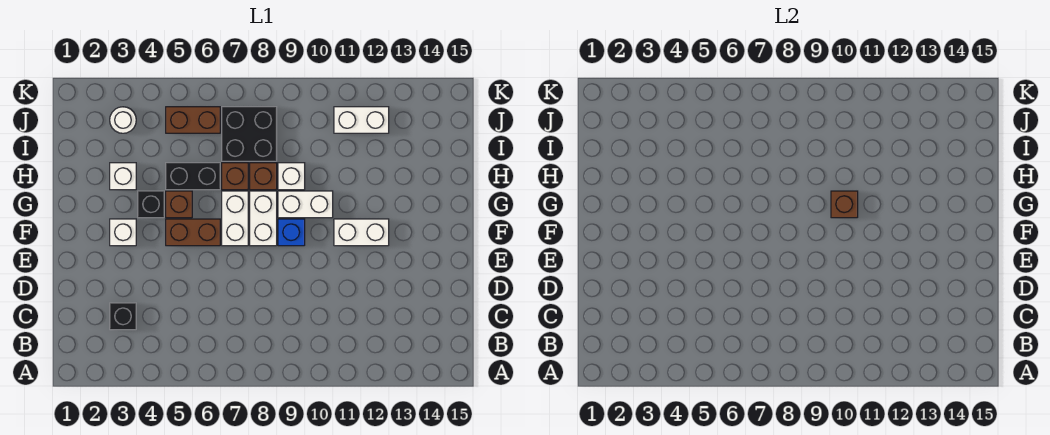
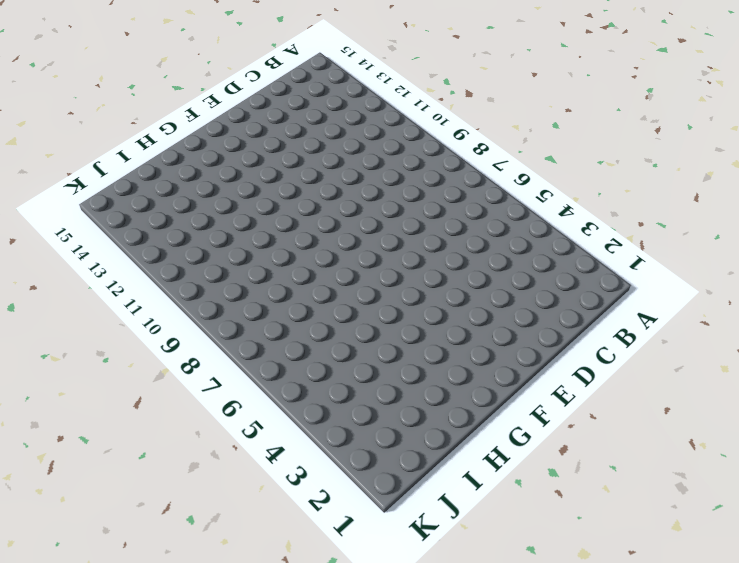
none -> black brick C3 level 1
none -> white brick F3 level 1
none -> brown brick F5:F6 level 1

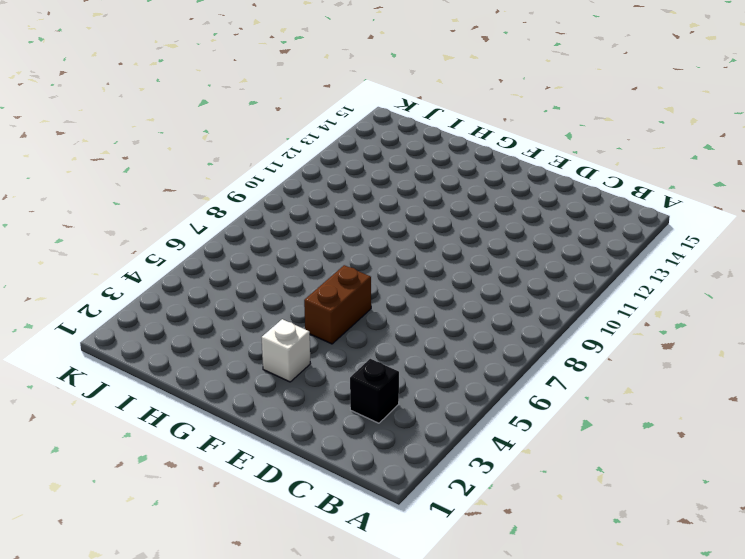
none -> white brick F7:G7 level 1
none -> white brick F8:G8 level 1
none -> blue brick F9 level 1

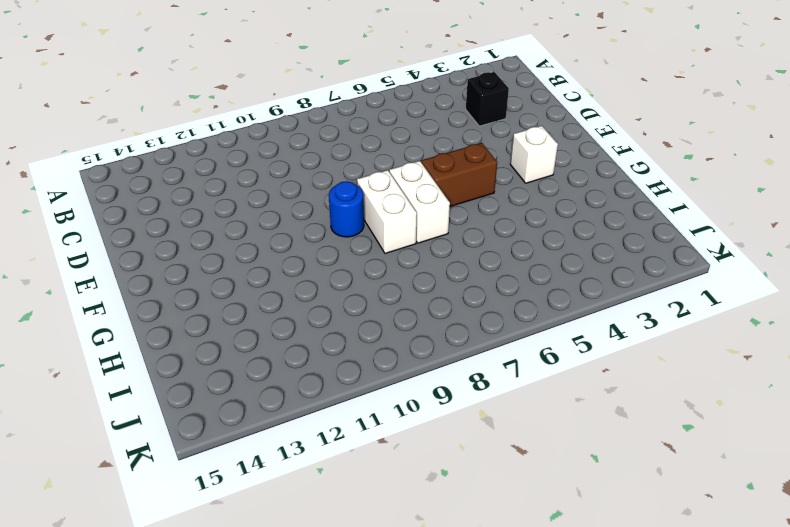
blue round brick F9 level 1 -> blue brick F9 level 1
none -> white brick F11:F12 level 1
none -> black brick G4 level 1
none -> brown brick G5 level 1

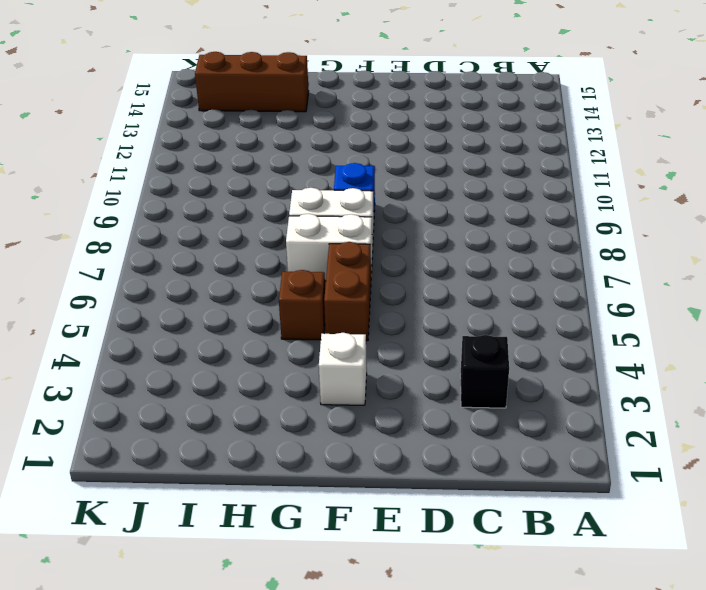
brown brick H14:J14 level 1 -> none
none -> white brick F11:F12 level 1
none -> black brick G4 level 1
none -> white brick G9:G10 level 1

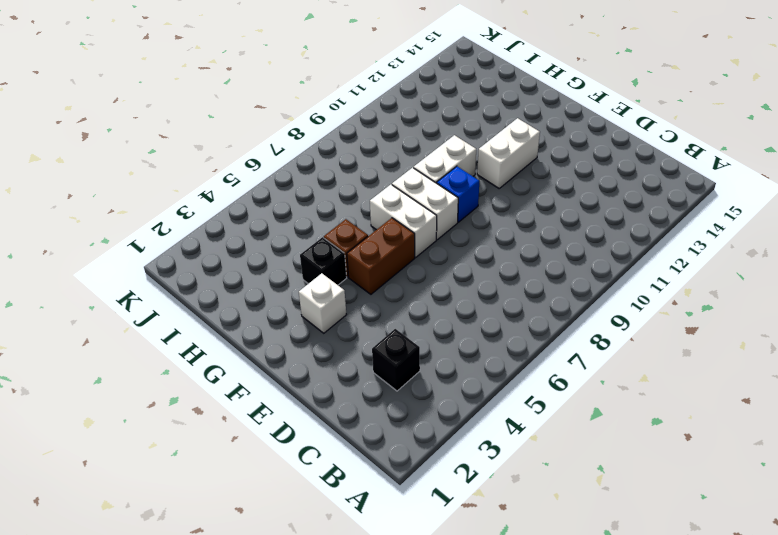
none -> white brick H3 level 1
none -> black brick H5:H6 level 1
none -> brown brick H7 level 1

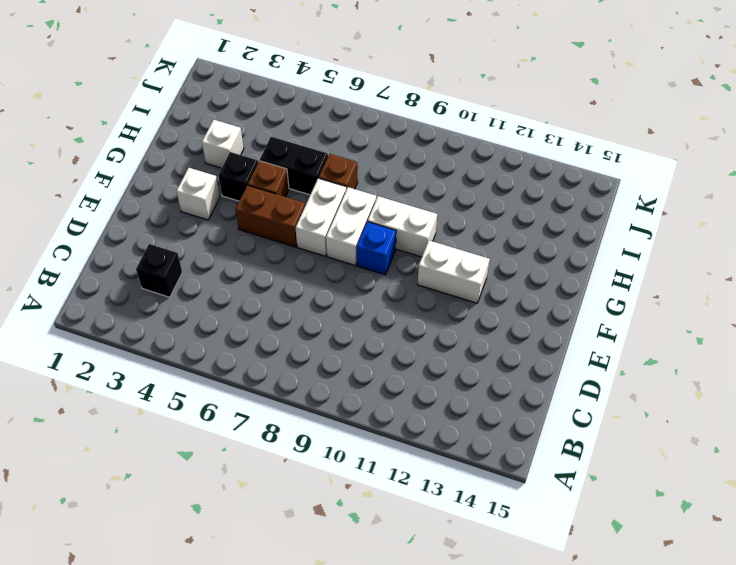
none -> brown brick H8 level 1
none -> white brick H9 level 1
none -> black brick I7:J8 level 1

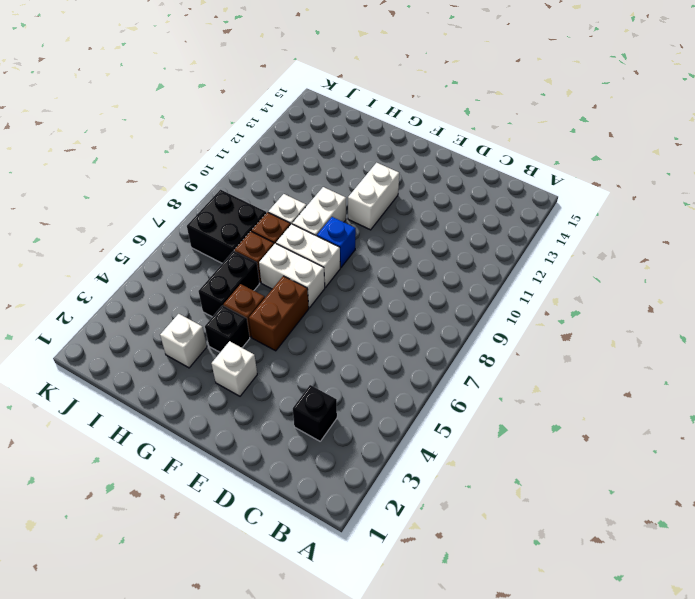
none -> white round brick J3 level 1
none -> brown brick J5:J6 level 1
none -> white brick J11:J12 level 1

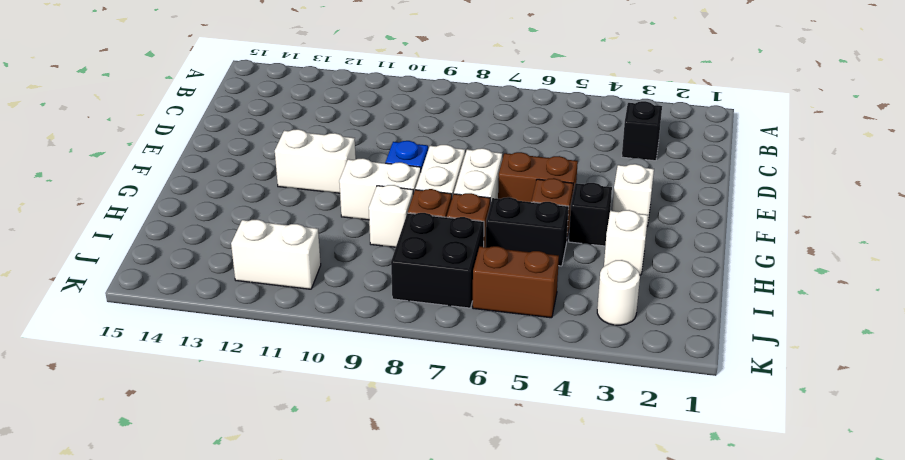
none -> brown brick G10 level 2

